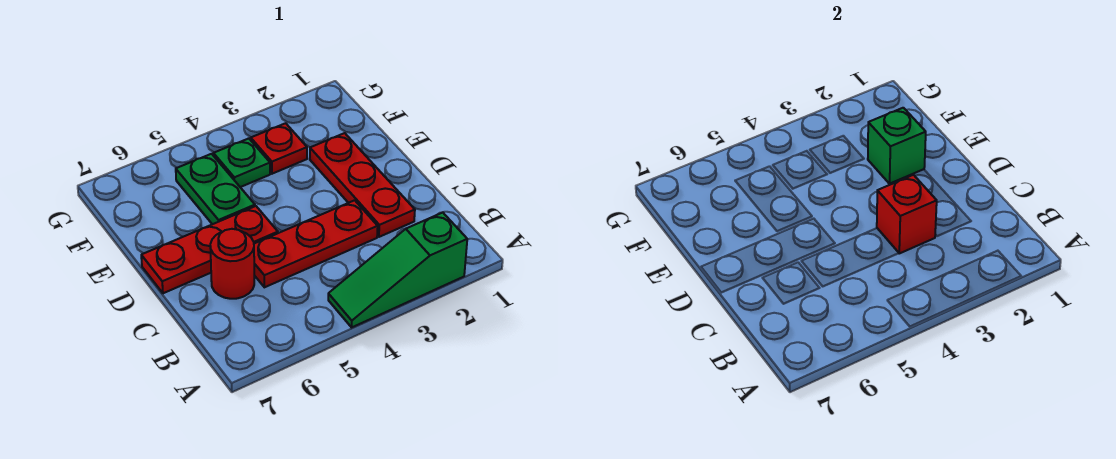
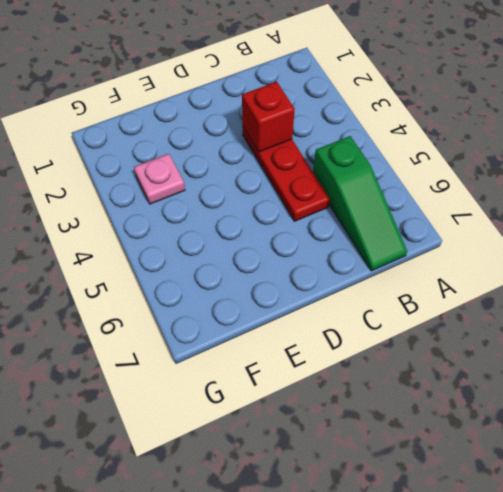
green slope B5:B7 level 1 top 5 -> green slope A2:A4 level 1 top 2
pink plate F3 level 1 -> red plate F3 level 1
none -> red plate C2:E2 level 1
none -> red round brick C6 level 1

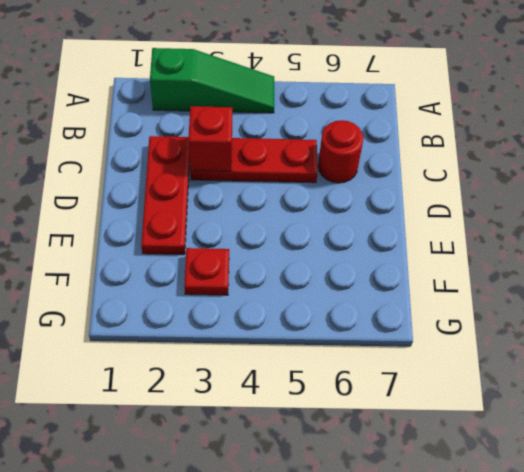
none -> red plate D5:D7 level 1
none -> green plate E5:F5 level 1

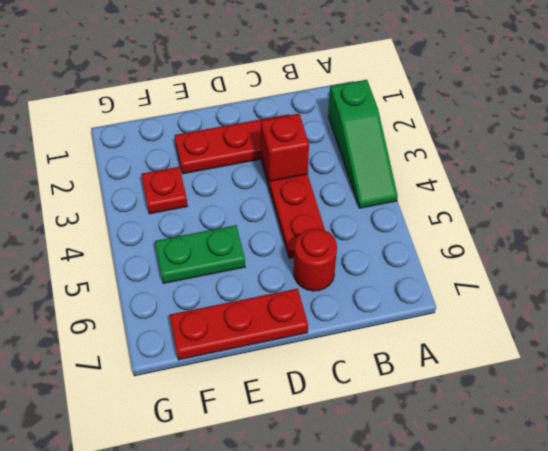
red plate D7:F7 level 1 -> red plate D5:D7 level 1
none -> green plate F4 level 1
none -> green brick E2 level 2

